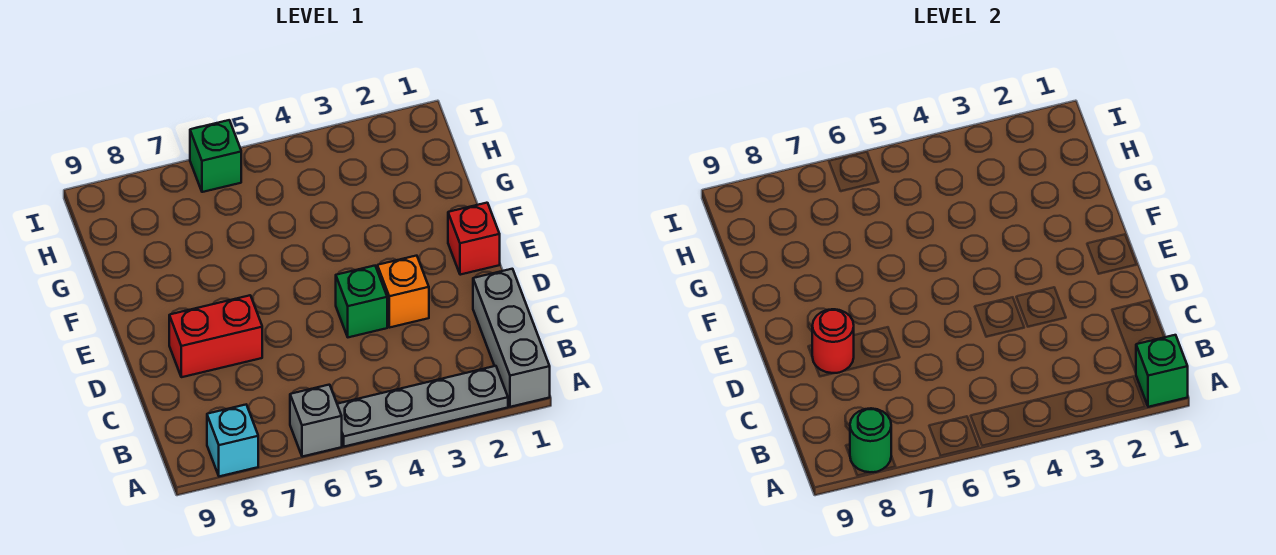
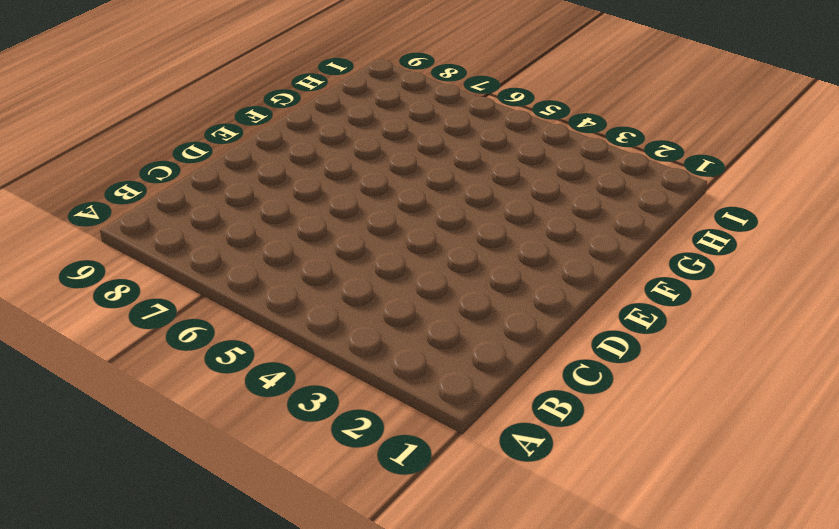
none -> grey brick A1:C1 level 1
none -> grey plate A2:A5 level 1
none -> grey brick A6 level 1

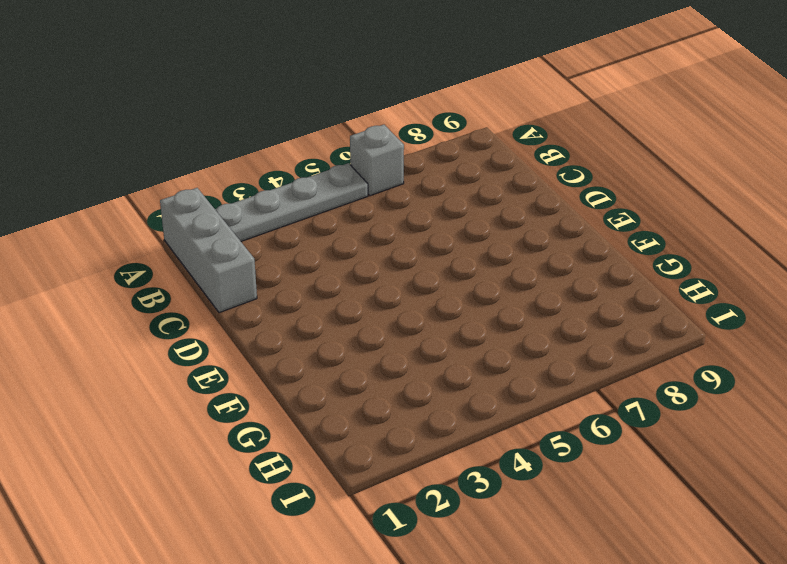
none -> cyan brick A8 level 1
none -> orange brick D3 level 1
none -> green brick D4 level 1

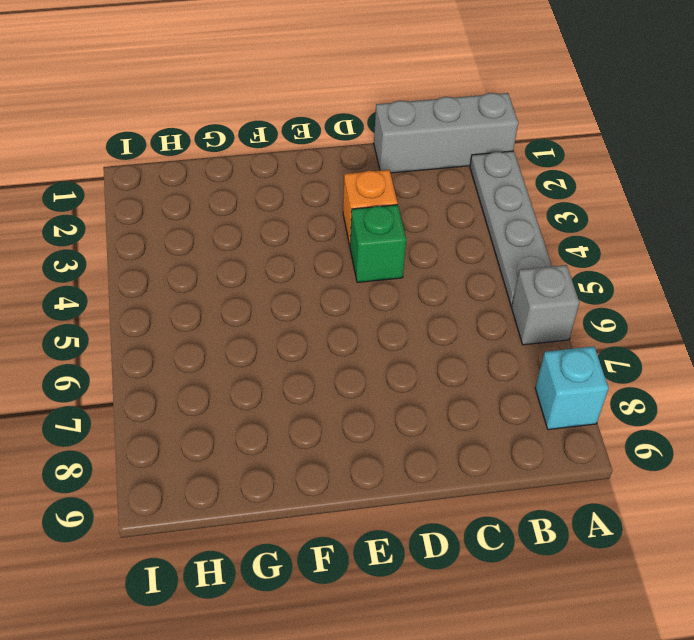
none -> red brick D7:D8 level 1
none -> red brick E1 level 1
none -> green brick I6 level 1

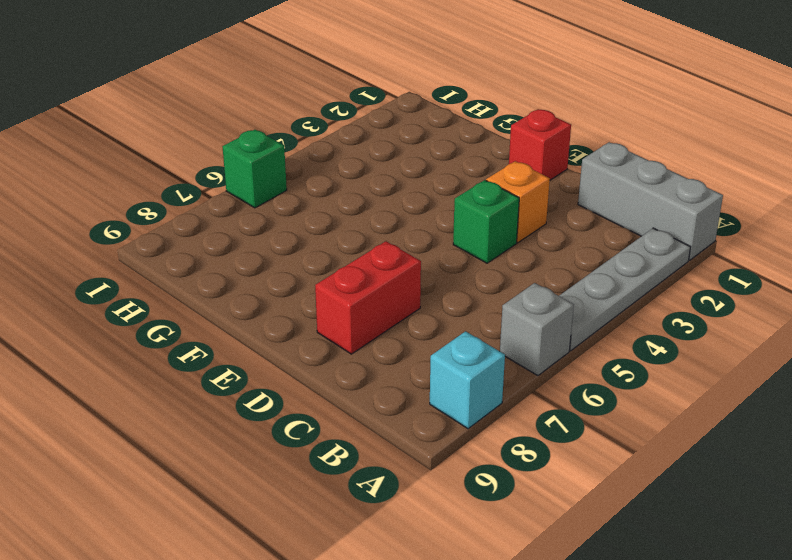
none -> green brick A1 level 2
none -> green round brick A8 level 2
none -> red round brick D8 level 2

